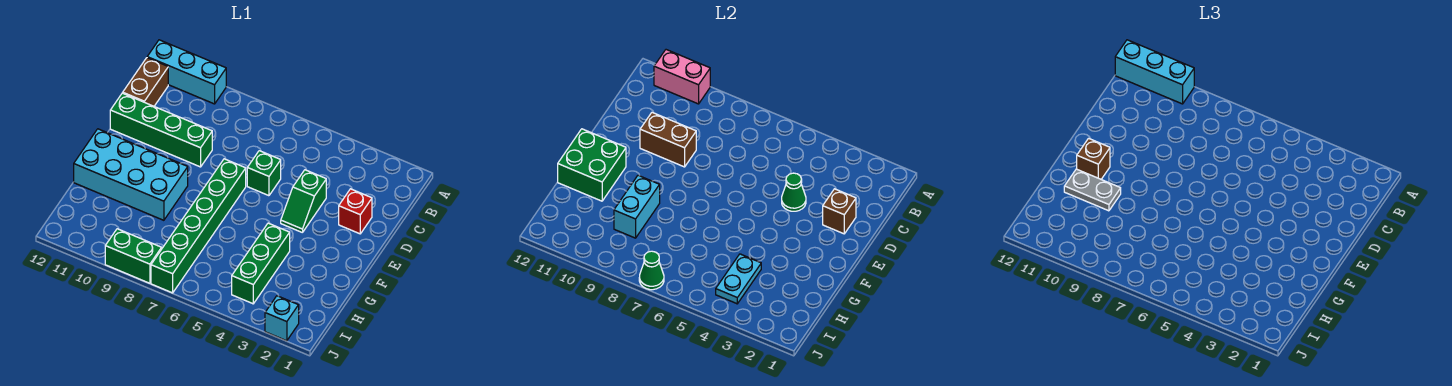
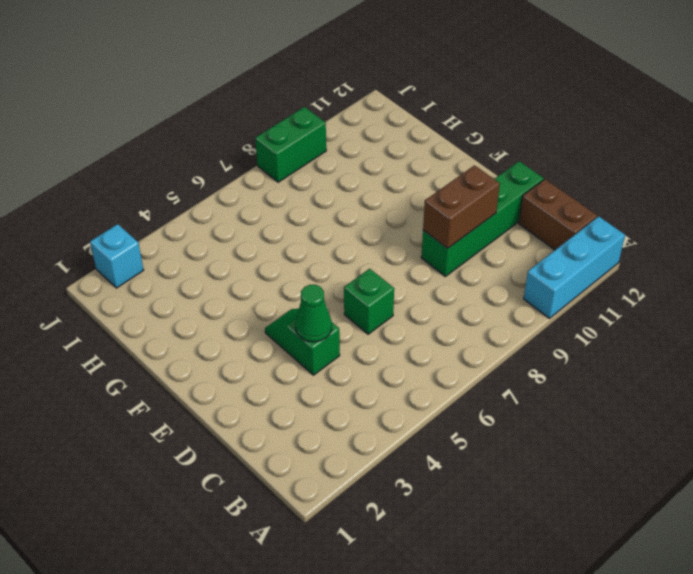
none -> red brick D2 level 1
none -> green brick E7:J7 level 1
none -> cyan brick F9:G12 level 1

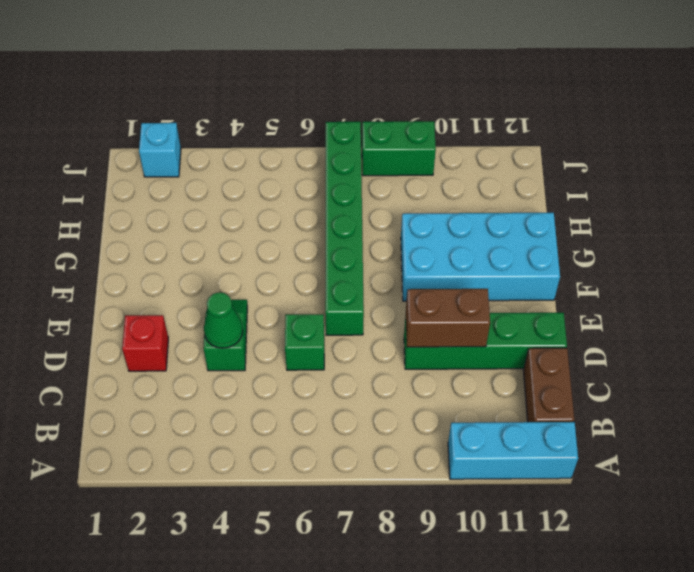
none -> green brick G4:I4 level 1
none -> pink brick A10:A11 level 2
none -> brown brick D2 level 2

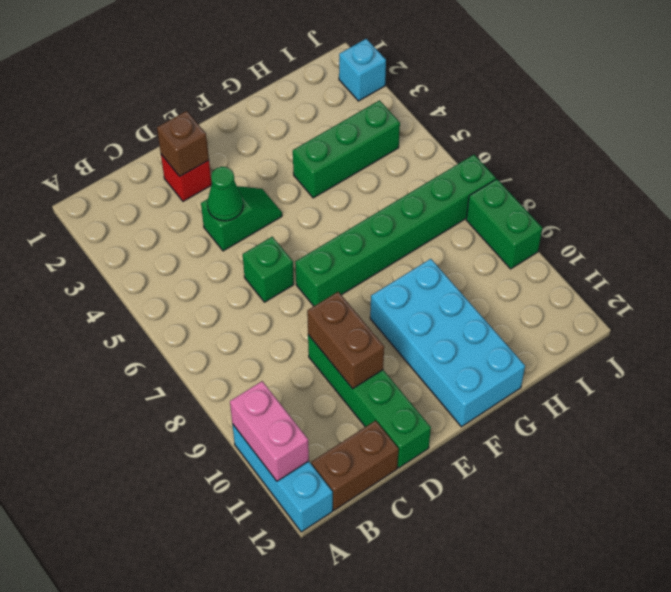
none -> green brick F11:G12 level 2
none -> cyan brick G9:H9 level 2
none -> cyan plate H4:I4 level 2

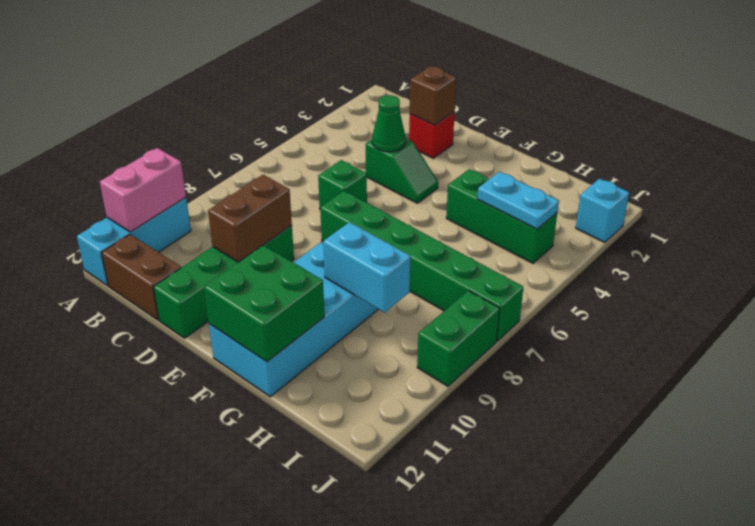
none -> green cone J7 level 2
none -> cyan brick A10:A12 level 3
none -> brown brick F11 level 3

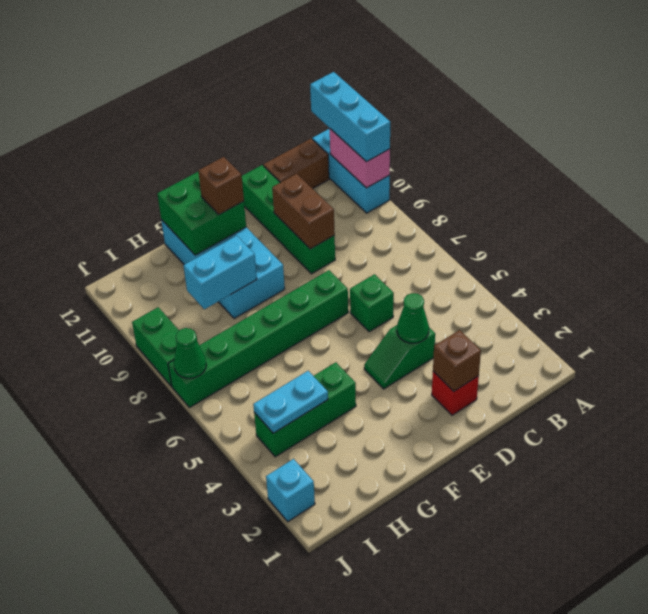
none -> grey plate G10:G11 level 3

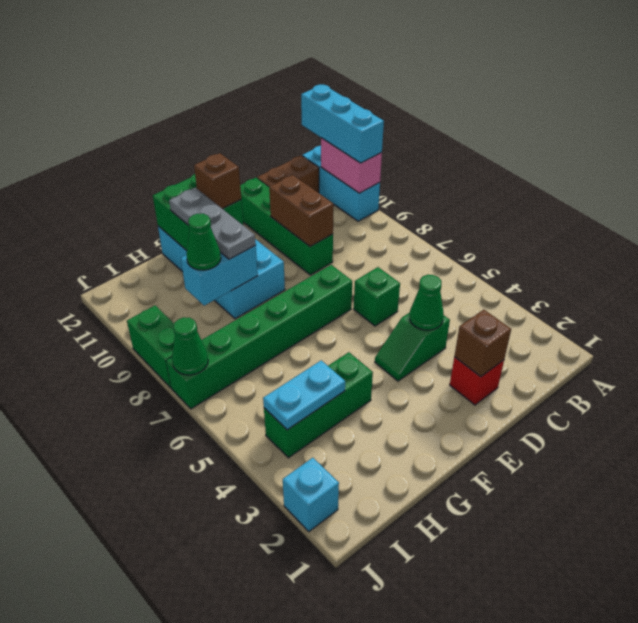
grey plate G9:G11 level 3 -> grey plate G10:G11 level 3
green cone H9 level 3 -> none

